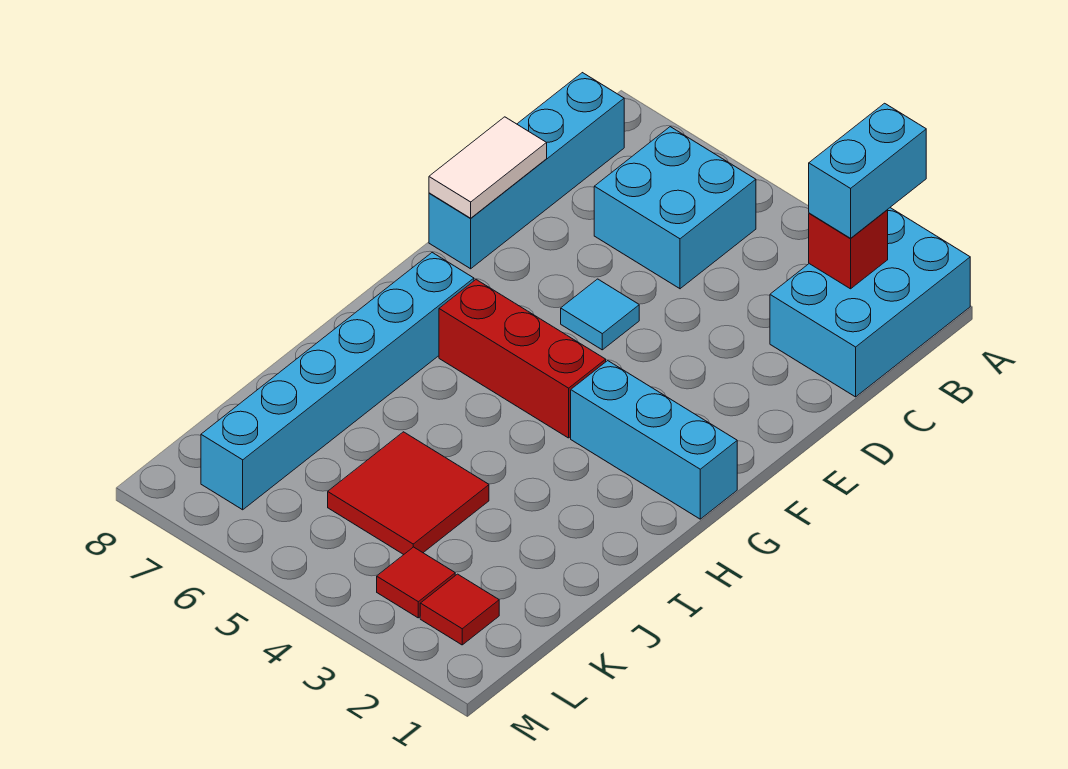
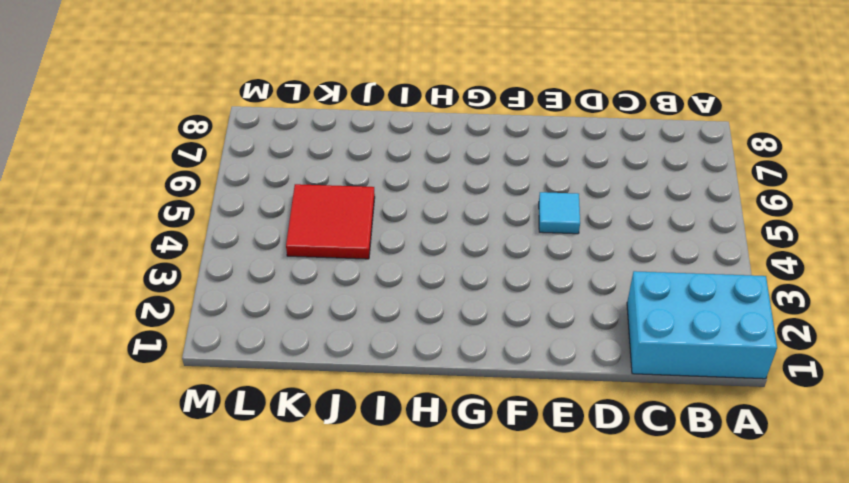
none -> cyan brick B5:C6 level 1
none -> cyan brick B8:E8 level 1
none -> cyan brick G1:G3 level 1

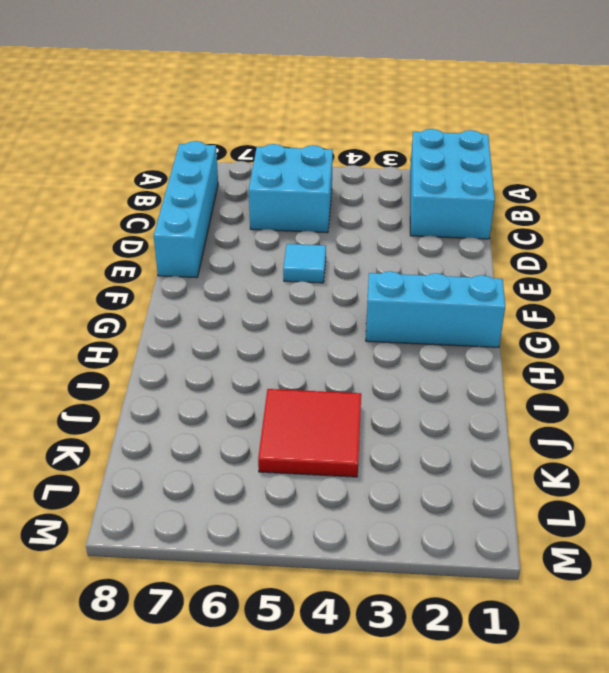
none -> red brick G4:G6 level 1
none -> cyan brick G7:L7 level 1
none -> red tile L2 level 1

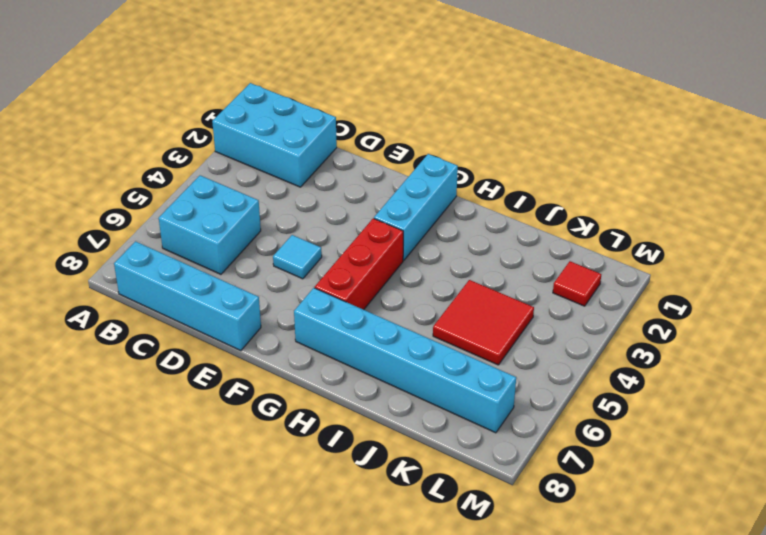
none -> red tile L3 level 1
none -> red brick B2 level 2
none -> white tile D8:E8 level 2

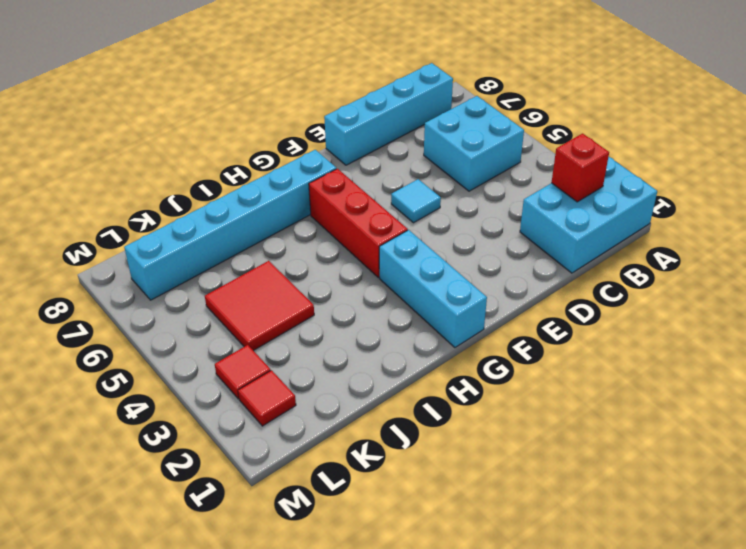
none -> white tile D8:E8 level 2
none -> cyan brick A2:B2 level 3

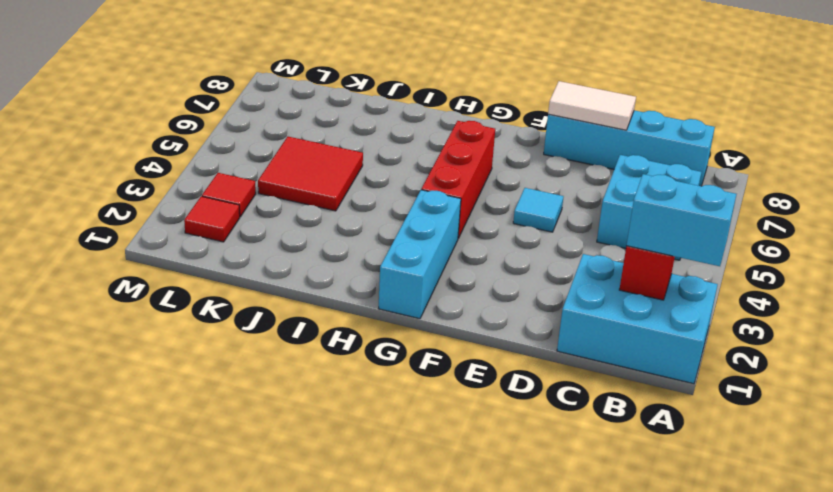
none -> cyan brick G7:L7 level 1

